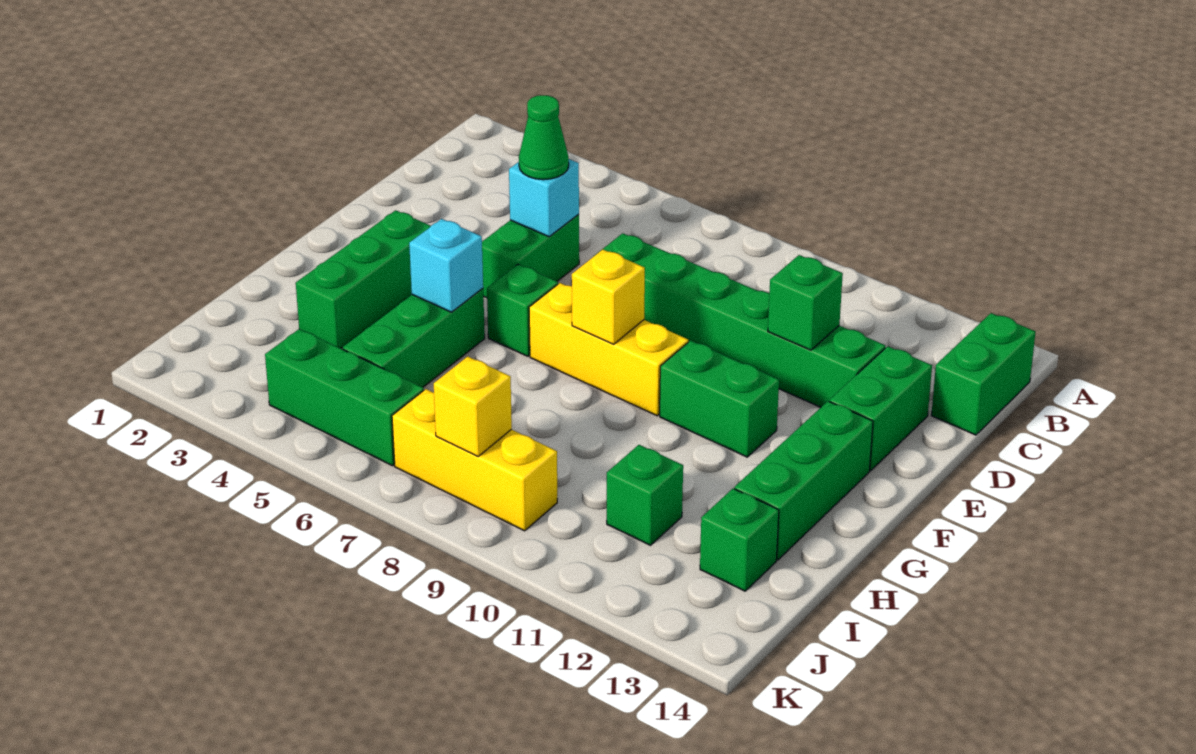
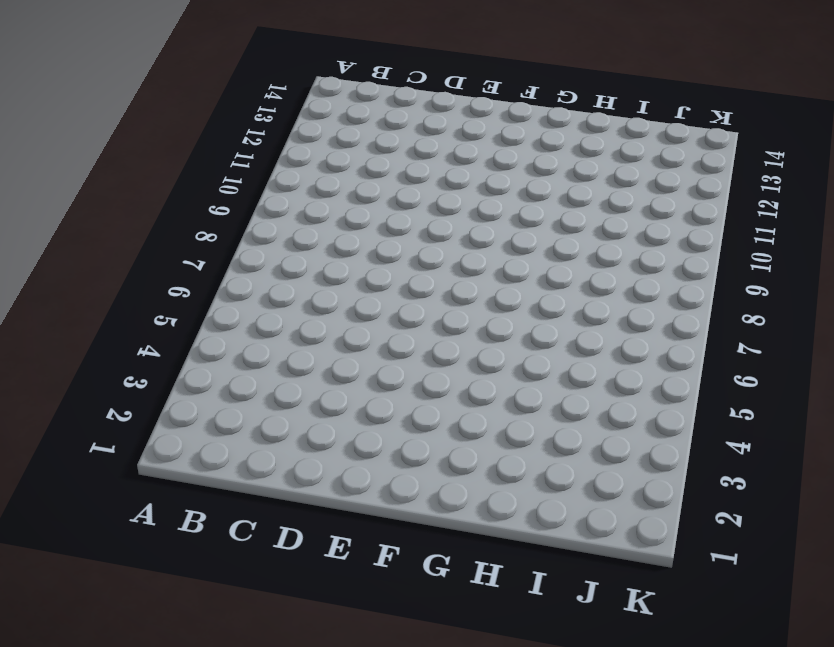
none -> green brick B14:C14 level 1
none -> green brick D5:E5 level 1
none -> green brick D7:D12 level 1

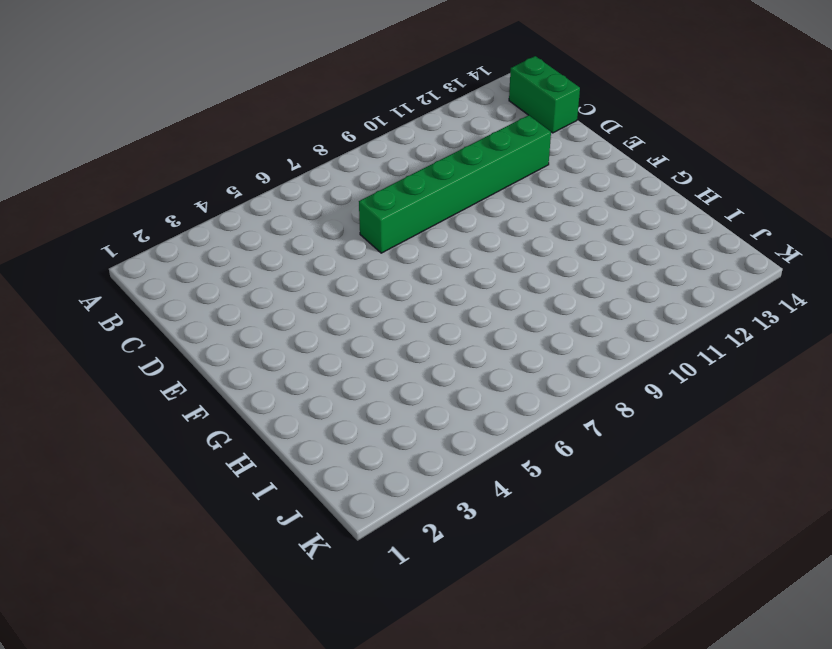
none -> green brick D5:E5 level 1
none -> green brick D13:E13 level 1
none -> green brick F3:H3 level 1

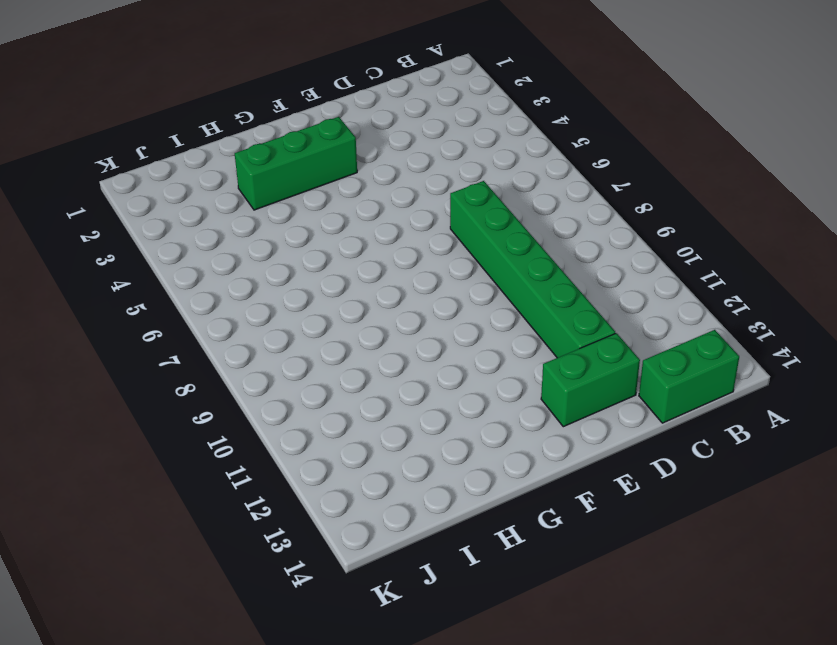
none -> green brick D5:E5 level 1
none -> green brick F6 level 1
none -> yellow brick F7:F9 level 1

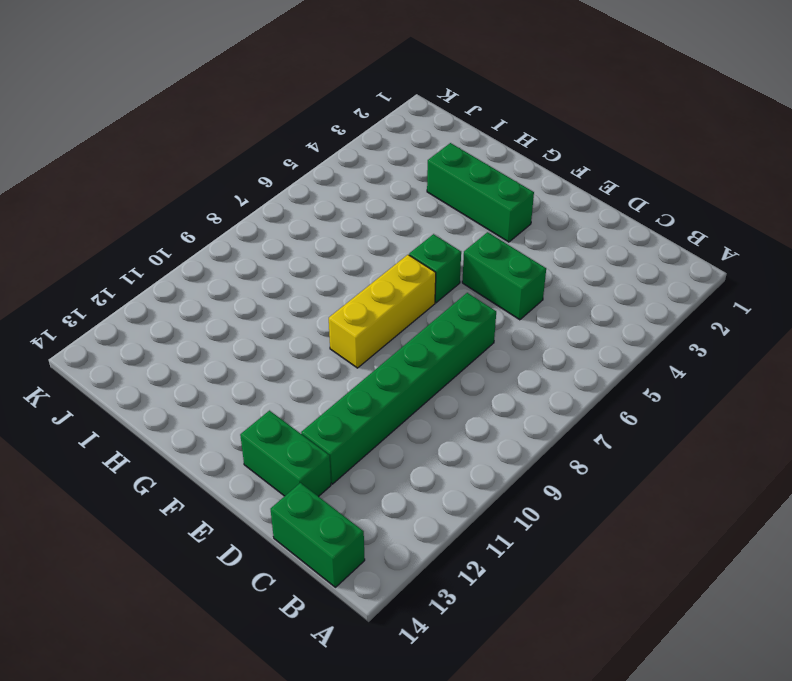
none -> green brick F10:F11 level 1
none -> green brick F13:H13 level 1
none -> green brick G5:I5 level 1

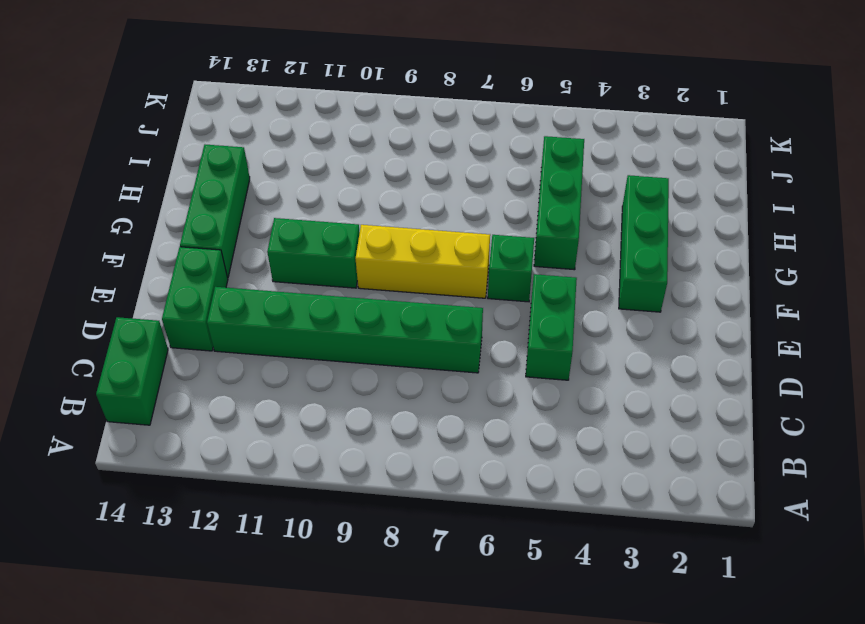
none -> green brick I11 level 1
none -> green brick I13 level 1
none -> green brick J4:J6 level 1

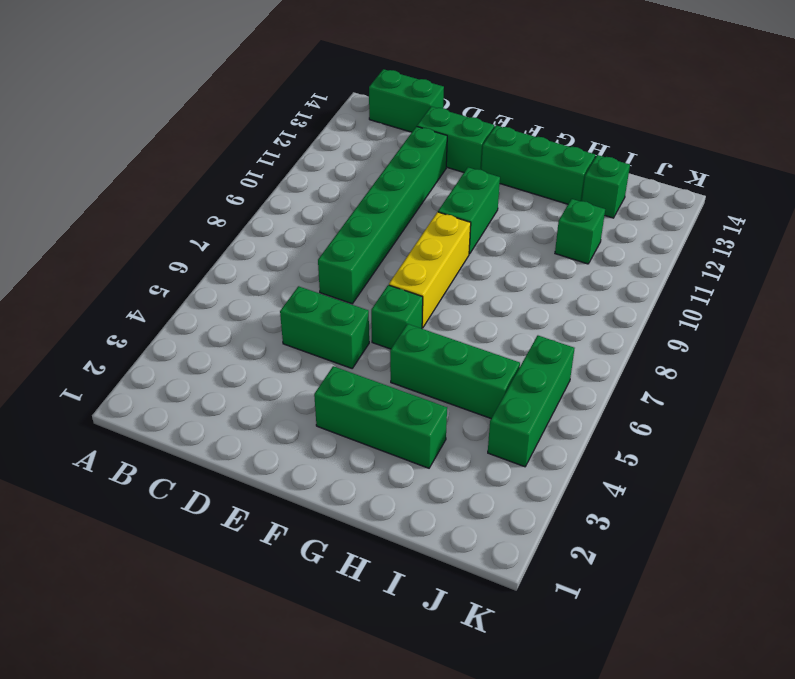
none -> yellow brick J7:J9 level 1
none -> cyan brick D5 level 2
none -> green brick D11 level 2

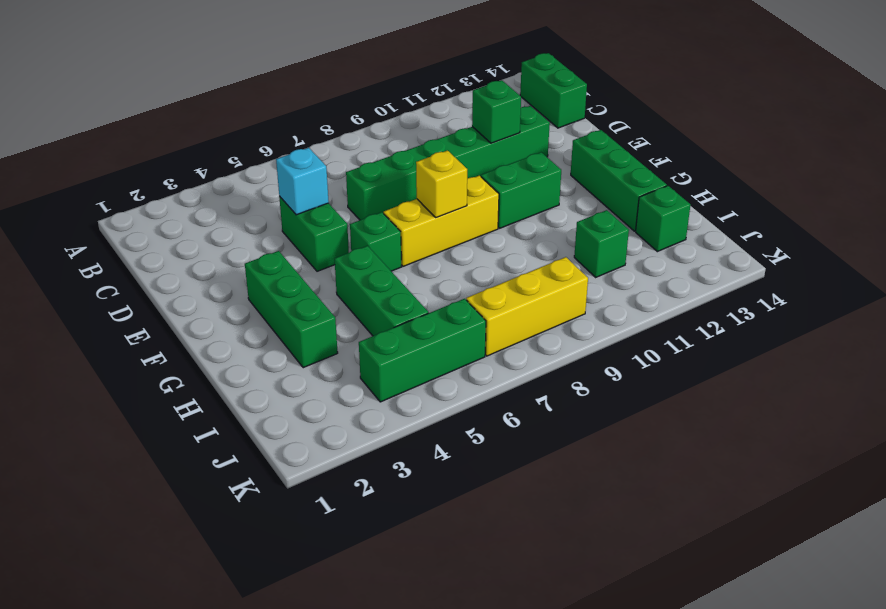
none -> green brick D13:E13 level 1
none -> cyan brick G5 level 2
none -> yellow brick J8 level 2

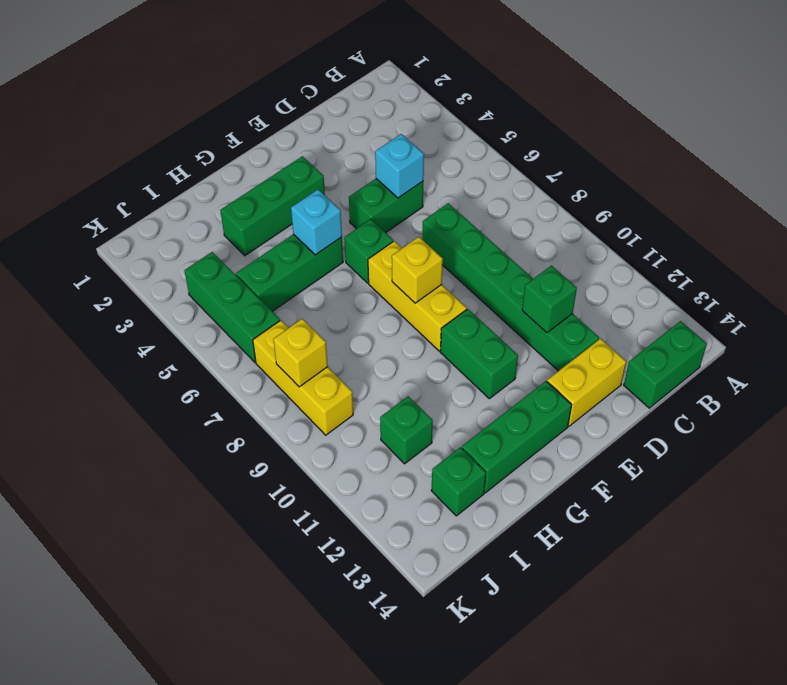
yellow brick D13:E13 level 1 -> green brick D13:E13 level 1
none -> green cone D5 level 3

